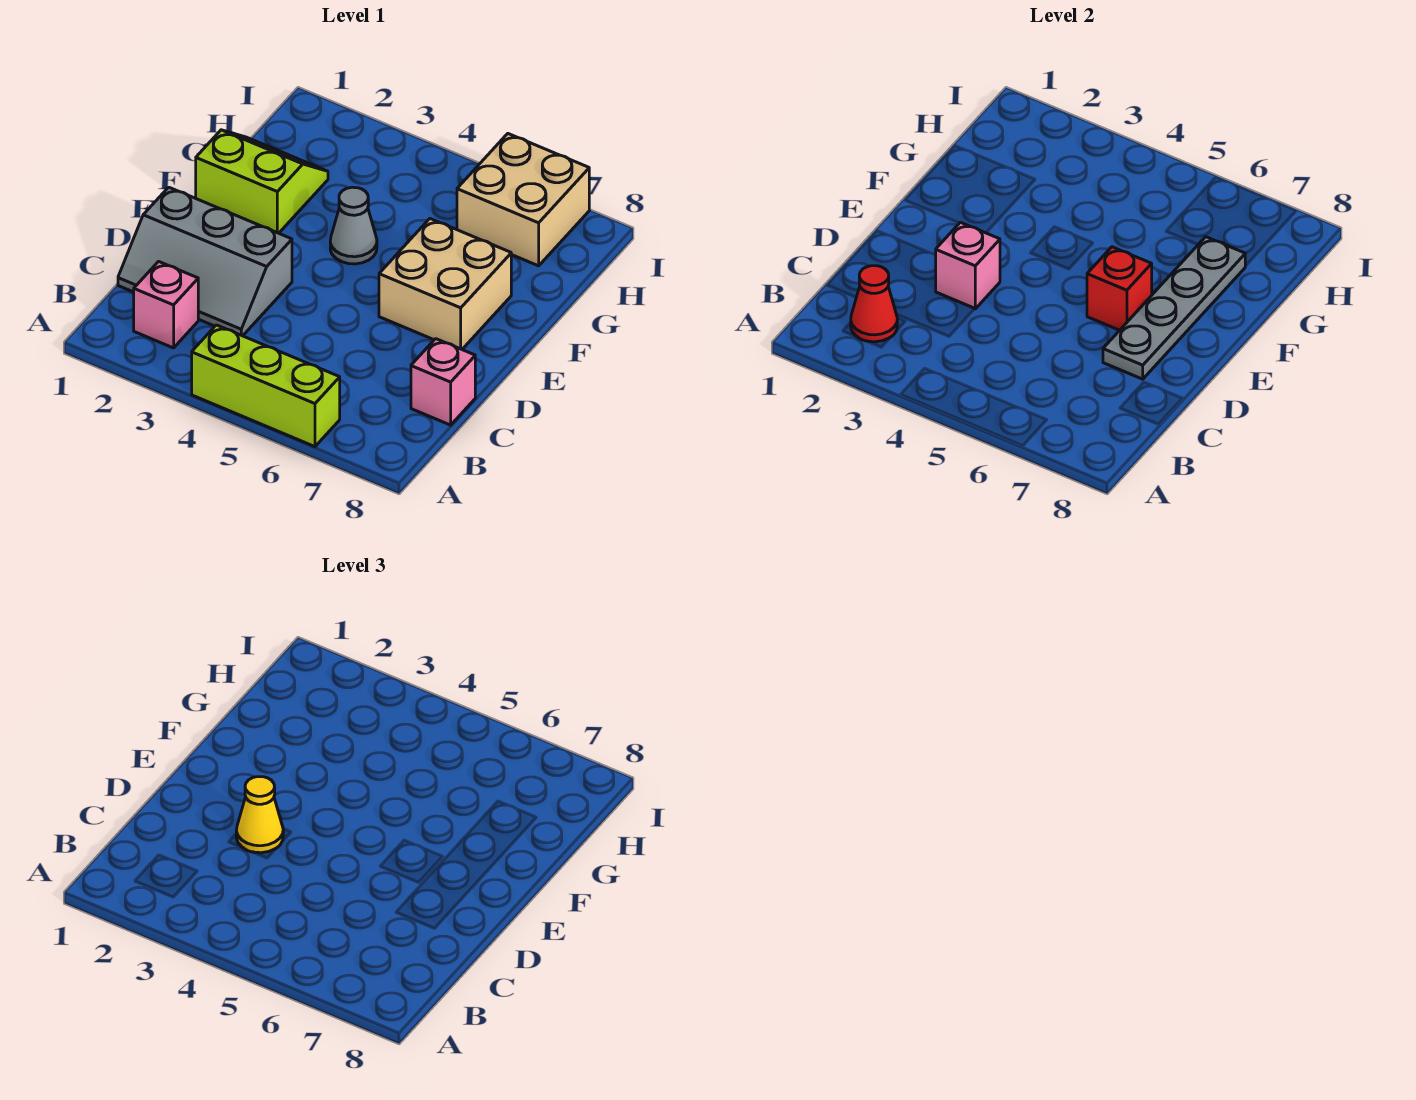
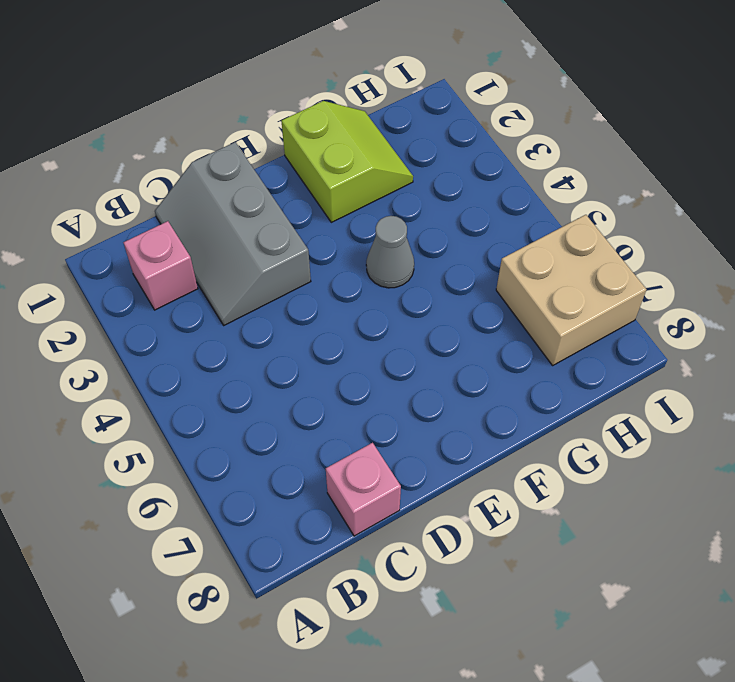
none -> lime brick A4:A6 level 1
none -> tan brick E6:F7 level 1
none -> red cone B2 level 2

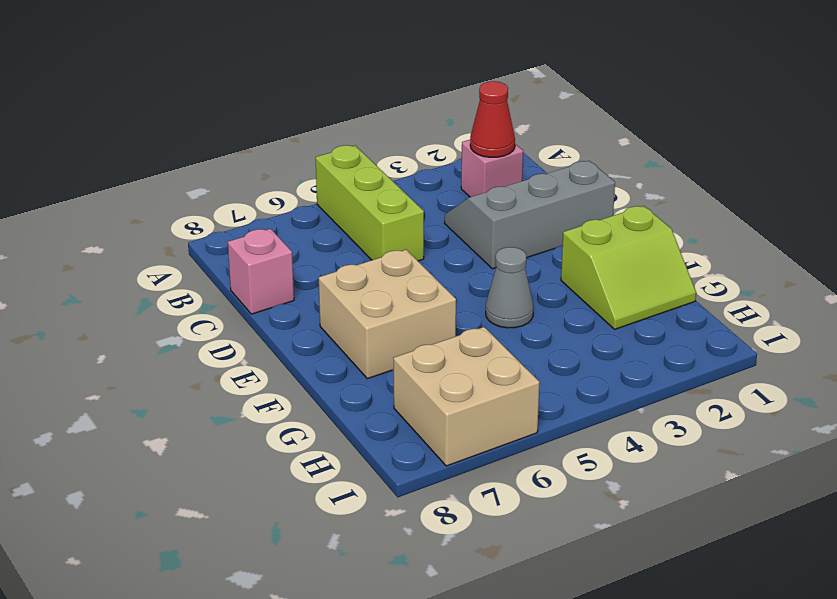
lime brick A5:C5 level 1 -> lime brick A4:A6 level 1
none -> pink brick D3 level 2
none -> grey plate D7:G7 level 2
none -> red brick E6 level 2

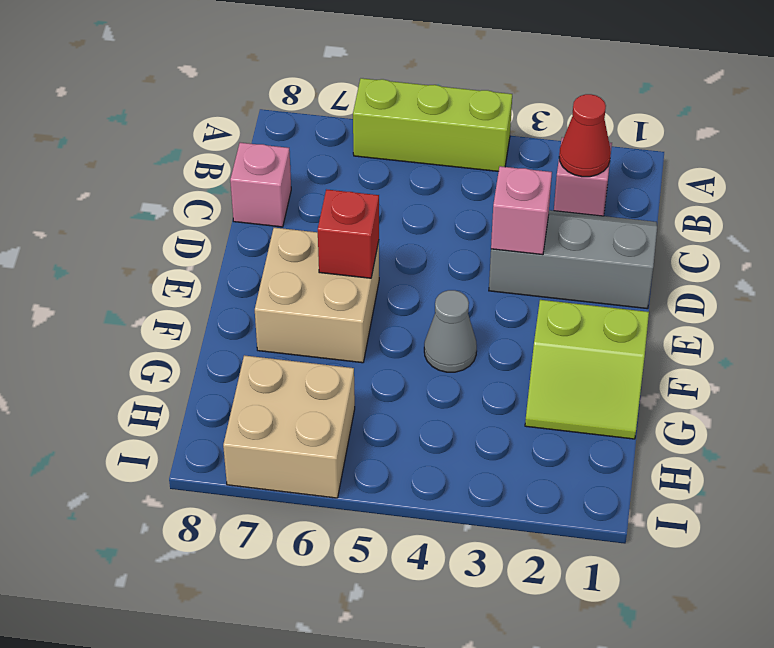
none -> grey plate D7:G7 level 2
none -> yellow cone D3 level 3

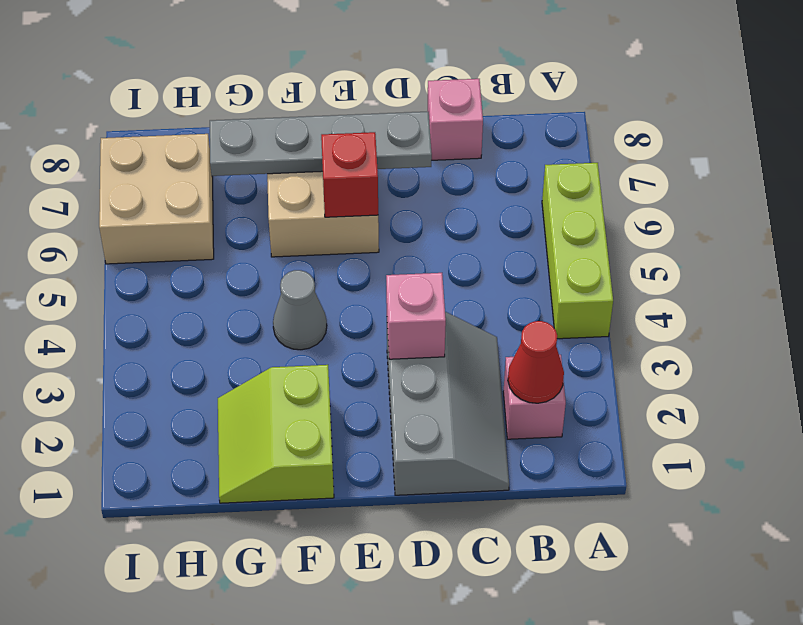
none -> yellow cone D3 level 3

